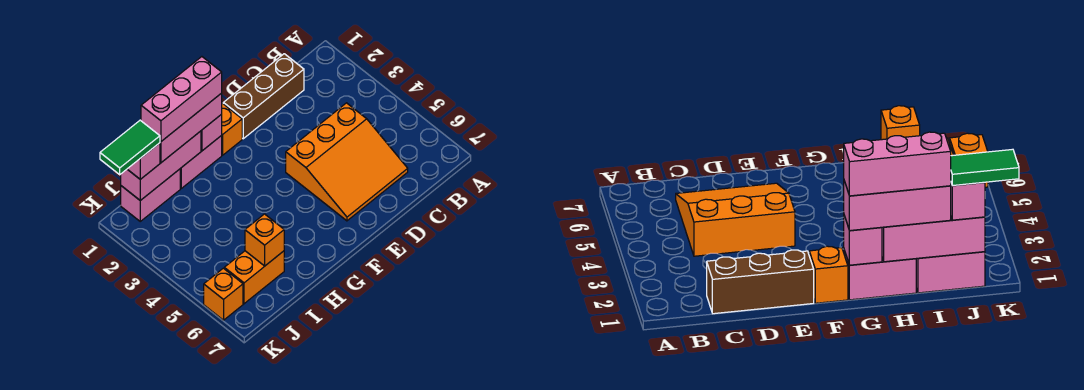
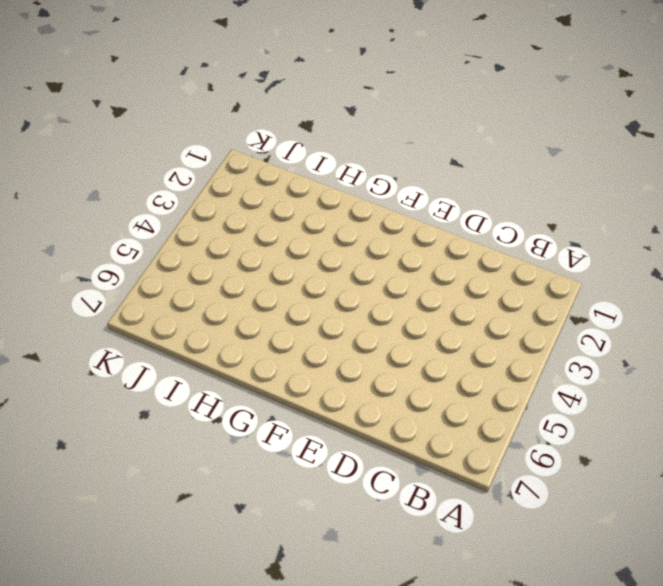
none -> brown brick C1:E1 level 1
none -> orange slope C4:E6 level 1 top 4
none -> orange brick F1 level 1

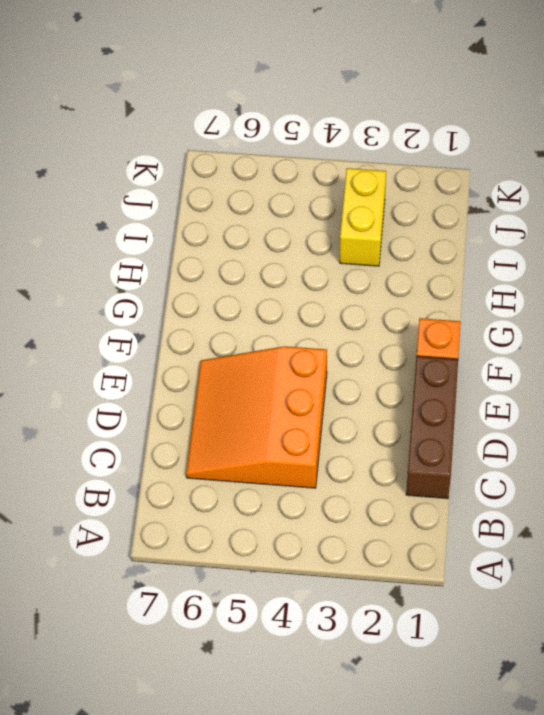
yellow brick I3:J3 level 1 -> none
none -> pink brick G1:H1 level 1
none -> pink brick I1:J1 level 1
none -> orange brick I6:J6 level 1

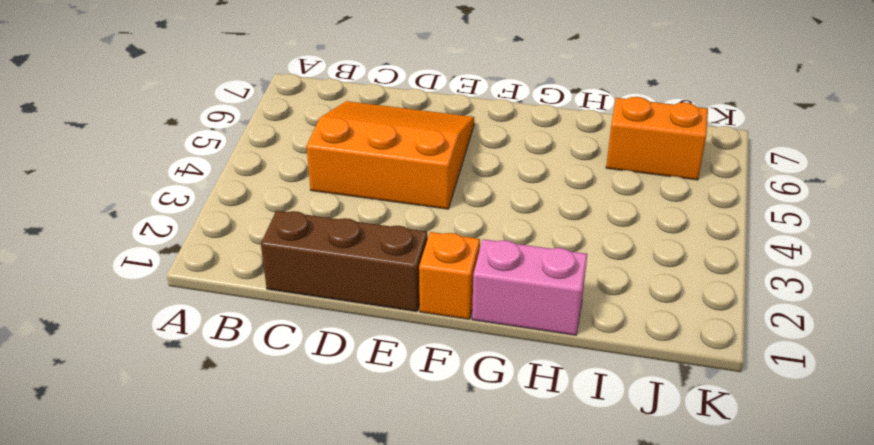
none -> pink brick I1:J1 level 1
none -> orange brick K6 level 1
none -> pink brick G1 level 2

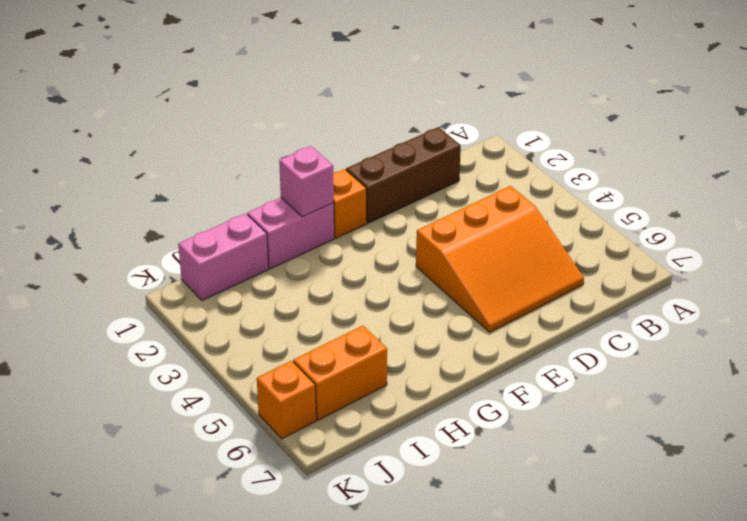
none -> pink brick H1:J1 level 2
none -> orange brick I6 level 2
none -> pink brick G1:I1 level 3

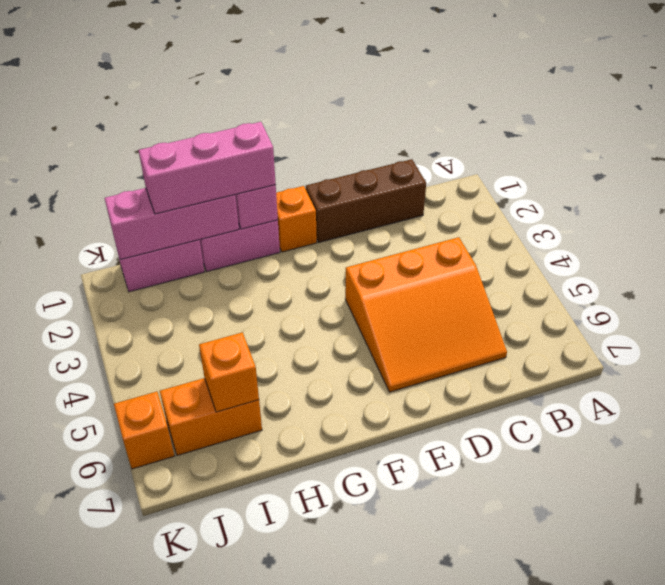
none -> pink brick J1 level 3
none -> pink brick G1:I1 level 4
none -> green tile J1:K1 level 4

